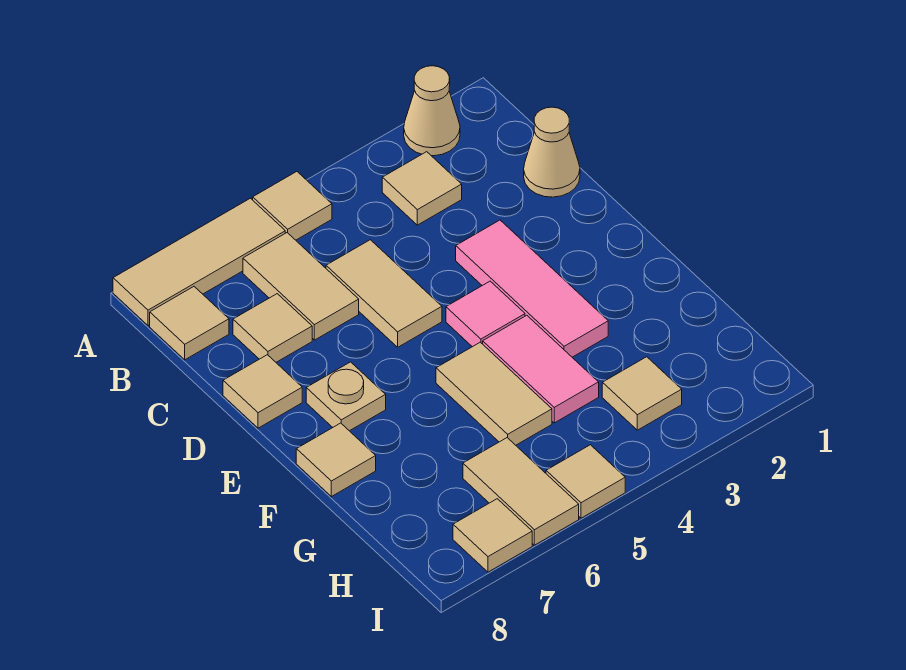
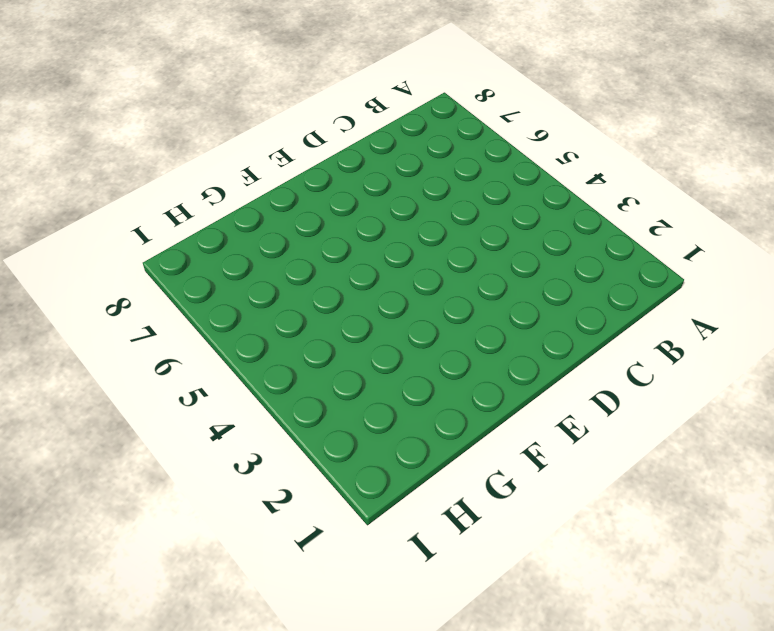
none -> tan cone A2 level 1
none -> tan tile A5 level 1
none -> tan tile A6:A8 level 1

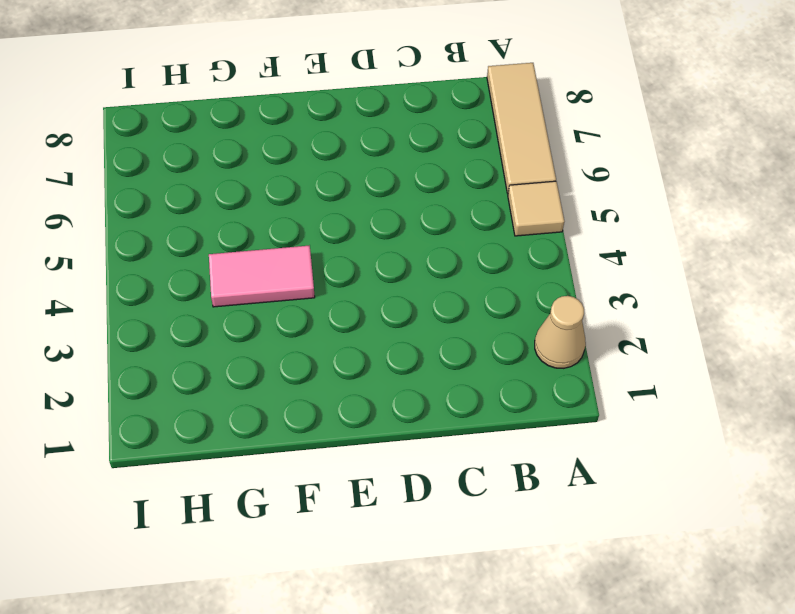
none -> tan tile B3 level 1
none -> tan tile B6:C6 level 1
none -> tan tile B8 level 1

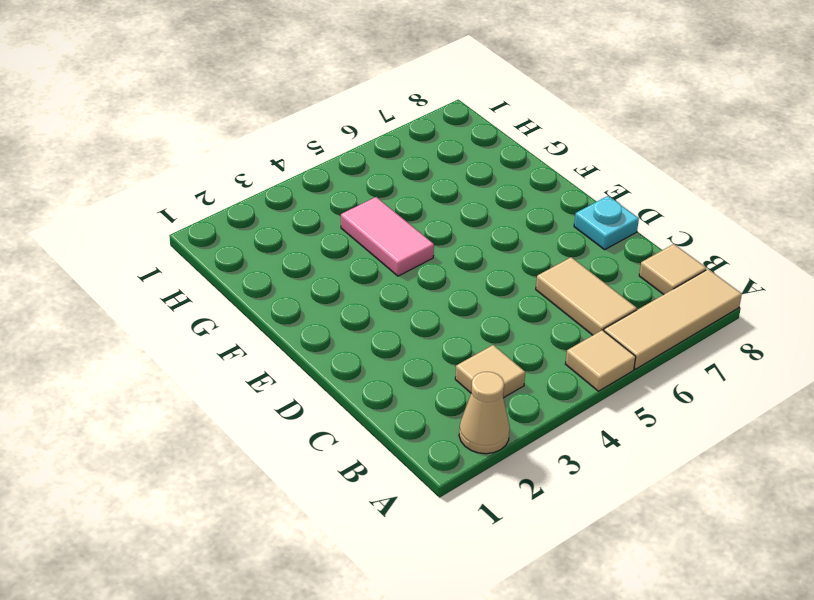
cyan plate D8 level 1 -> tan tile D8 level 1
none -> tan cone C1 level 1
none -> tan tile C5:D5 level 1
none -> tan tile C7 level 1

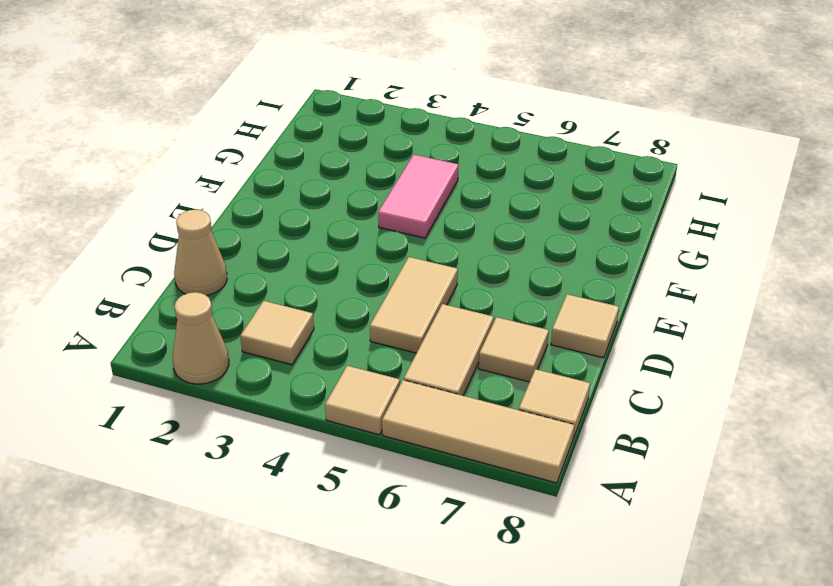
none -> pink tile D3:F3 level 1
none -> pink tile E4 level 1
none -> tan plate E7 level 1

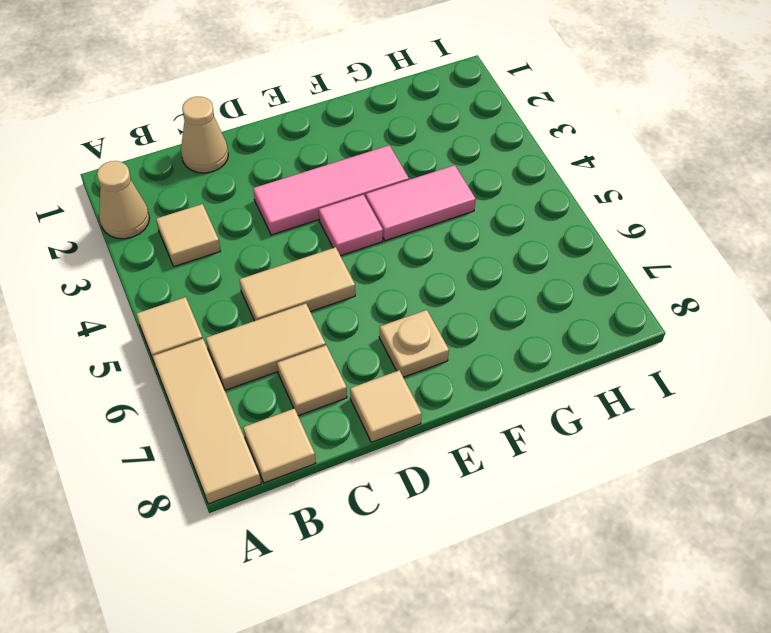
none -> tan tile F5:G5 level 1
none -> tan tile F8 level 1
none -> tan tile H3 level 1

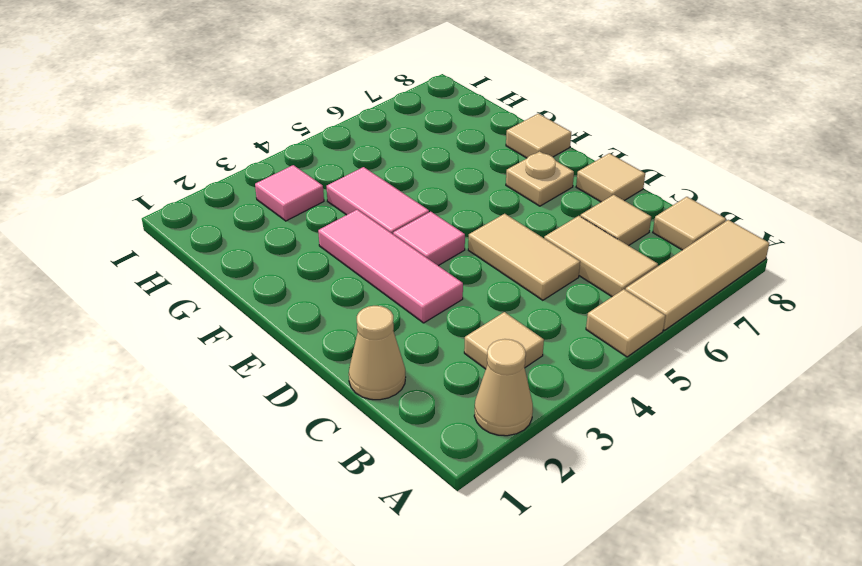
pink tile H3 level 1 -> tan tile H3 level 1
none -> tan tile F5:G5 level 1
none -> tan tile H6:I6 level 1
none -> tan tile I5 level 1

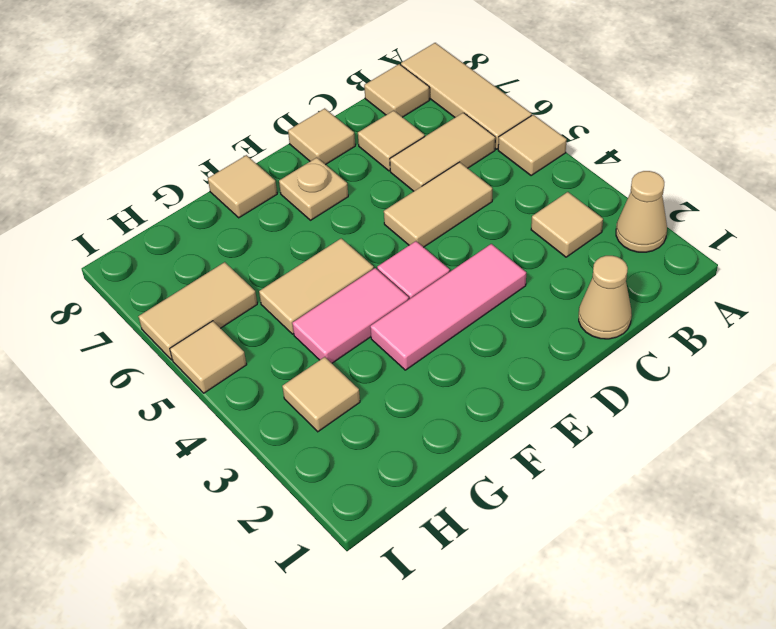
none -> tan tile I7 level 1

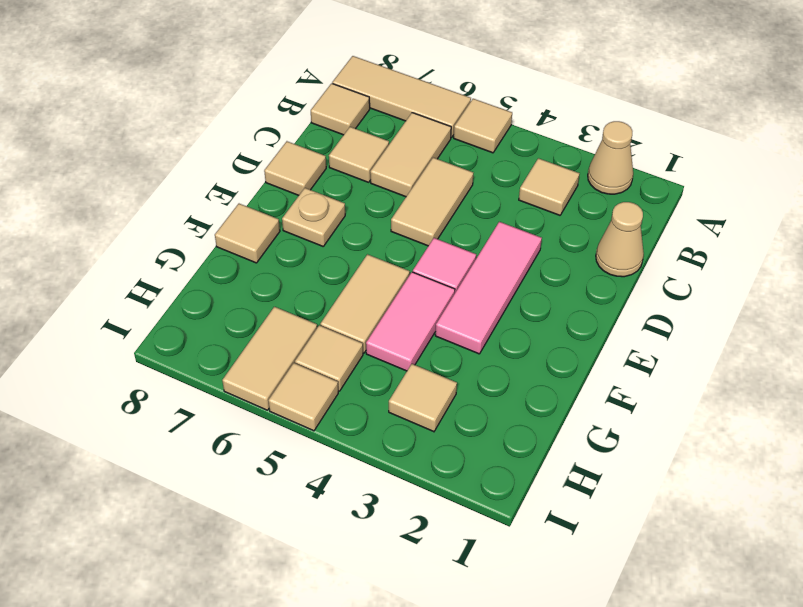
tan tile H5 level 1 -> tan tile I7 level 1

